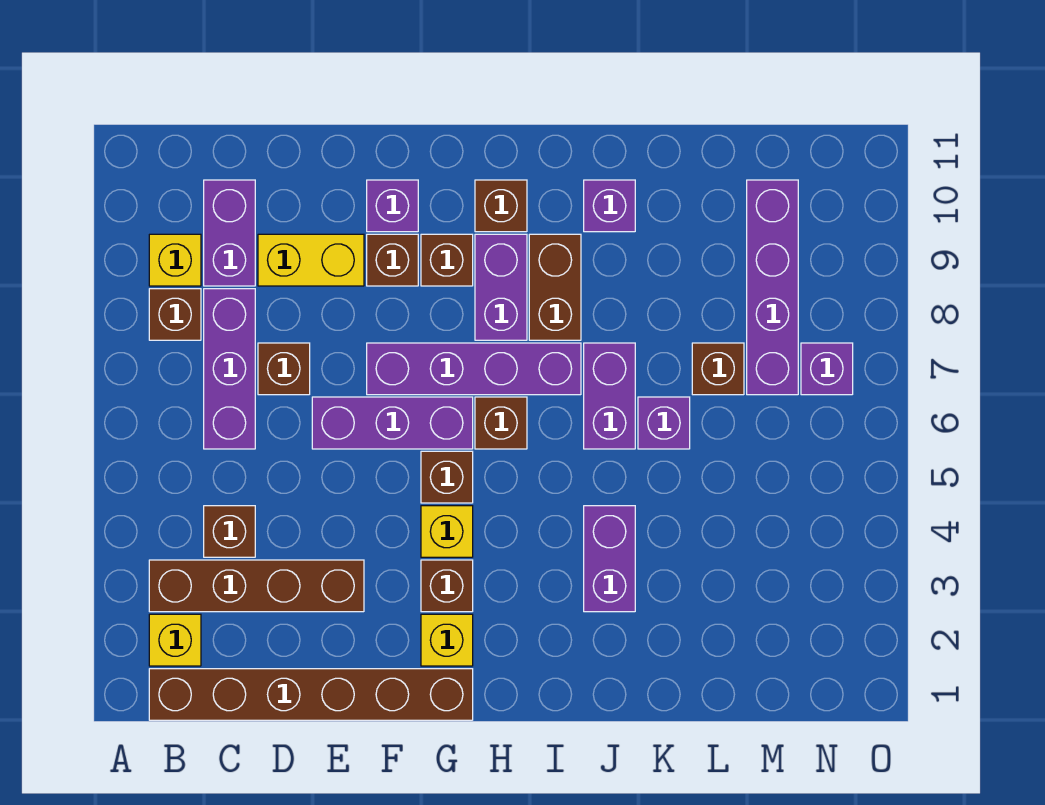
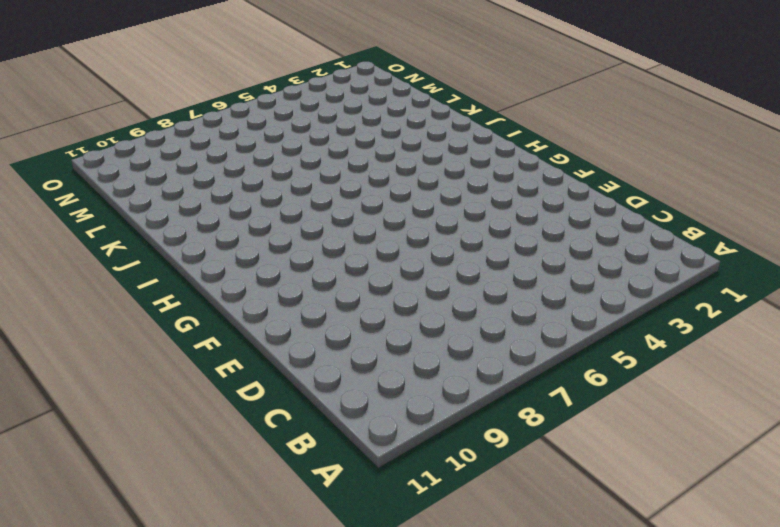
none -> brown brick B1:G1 level 1
none -> yellow brick B2 level 1
none -> brown brick B3:E3 level 1
none -> brown brick B8 level 1

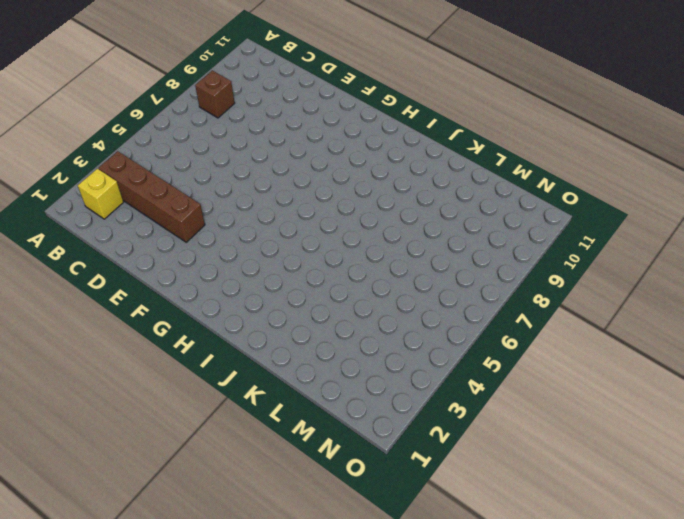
none -> brown brick B1:G1 level 1
none -> yellow brick B9 level 1
none -> brown brick C4 level 1
none -> purple brick C6:C8 level 1

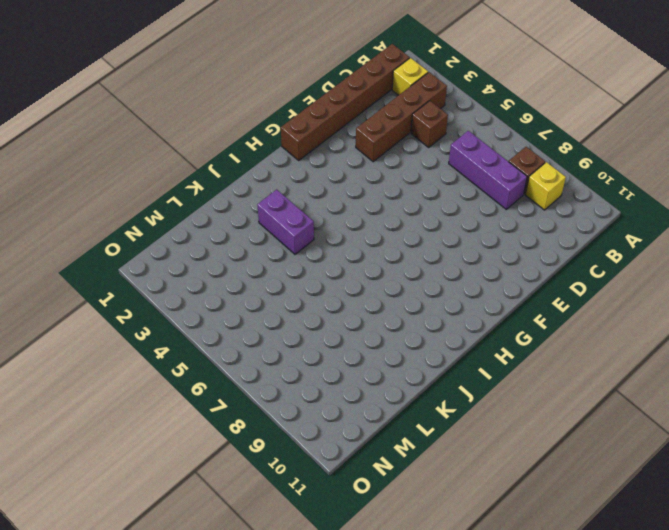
none -> purple brick C9:C10 level 1
none -> brown brick D7 level 1
none -> yellow brick D9:E9 level 1
none -> purple brick E6:G6 level 1

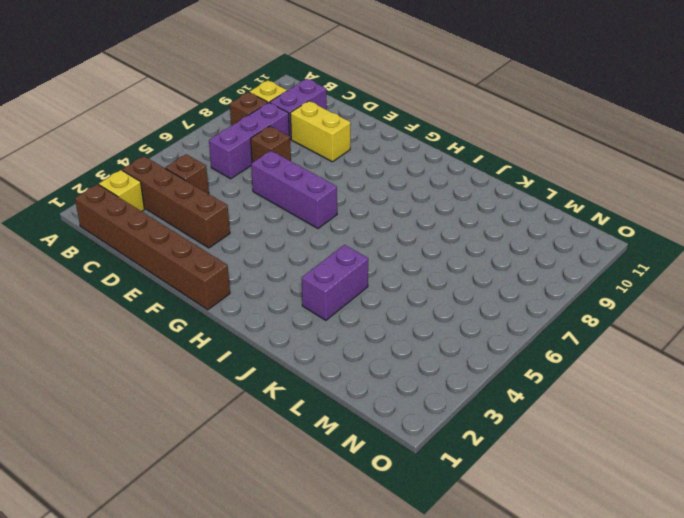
none -> purple brick F7:I7 level 1
none -> brown brick F9 level 1
none -> purple brick F10 level 1
none -> yellow brick G2 level 1

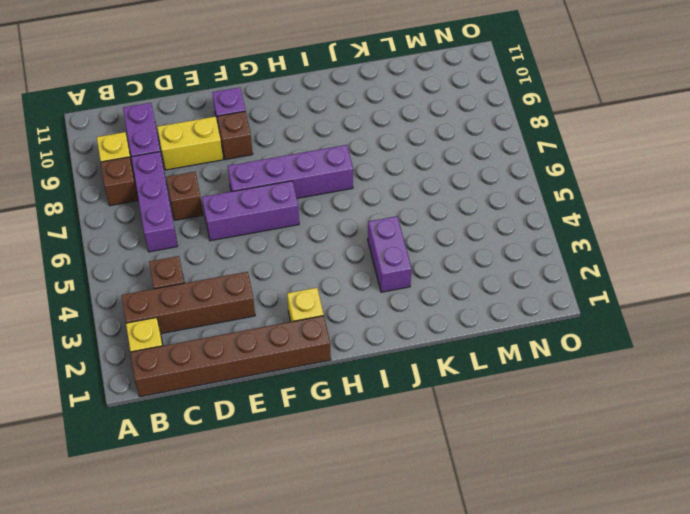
none -> brown brick G3 level 1
none -> yellow brick G4 level 1
none -> brown brick G5 level 1
none -> brown brick G9 level 1

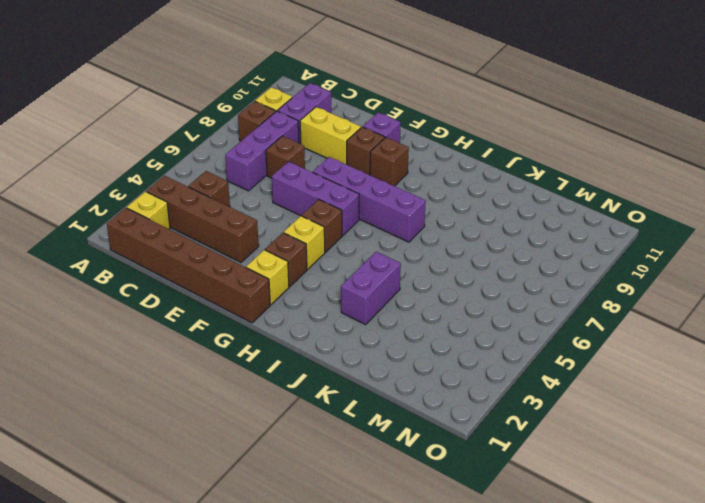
none -> brown brick H6 level 1
none -> purple brick H8:H9 level 1
none -> brown brick H10 level 1
none -> brown brick I8:I9 level 1

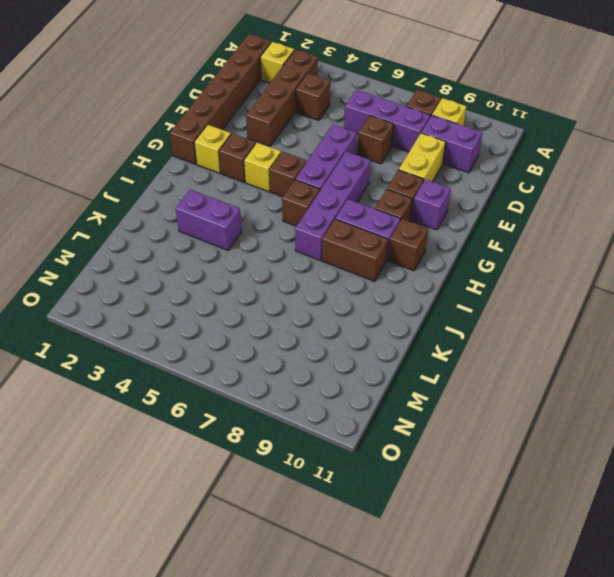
none -> purple brick J6:J7 level 1
none -> purple brick J10 level 1
none -> purple brick K6 level 1
none -> brown brick L7 level 1

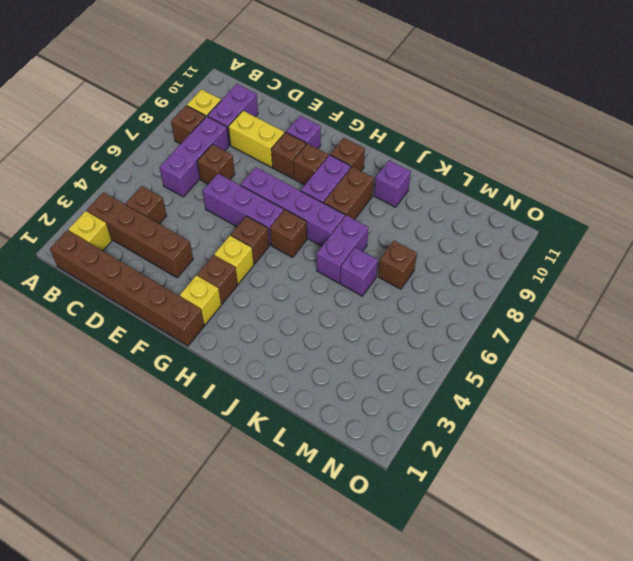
none -> purple brick J3:J4 level 1
none -> purple brick M7:M10 level 1
none -> purple brick N7 level 1

